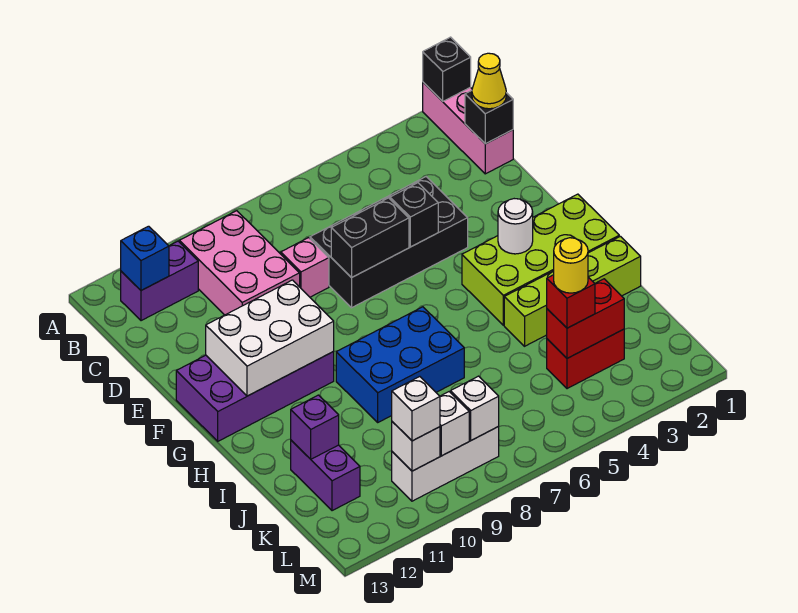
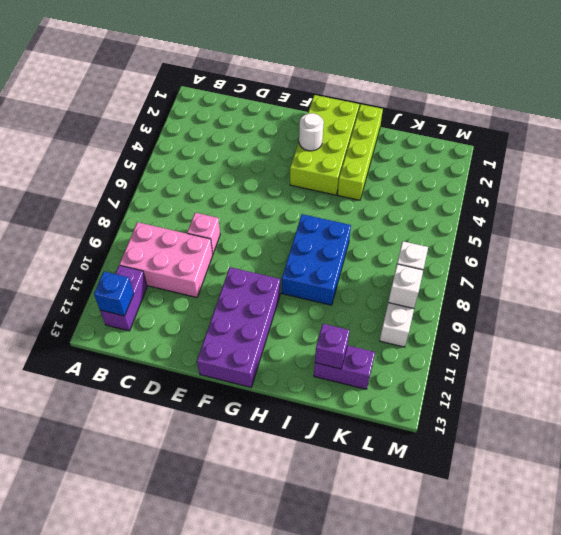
none -> pink brick A1:C1 level 1
none -> black brick D4:E7 level 1
none -> red brick K3:K4 level 1

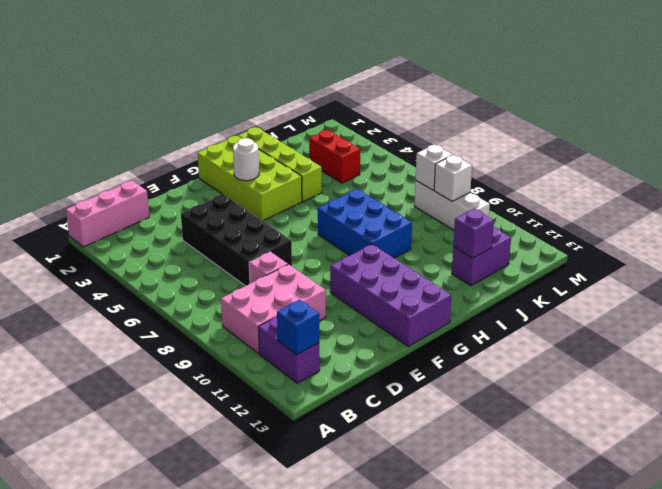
none -> black brick A1 level 2
none -> black brick C1 level 2
none -> black brick E5 level 2

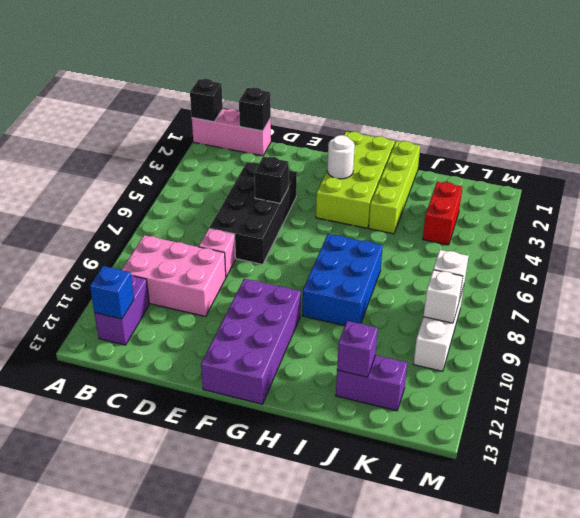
none -> black brick E6:E7 level 2
none -> white brick F10:G12 level 2
none -> red brick K3:K4 level 2

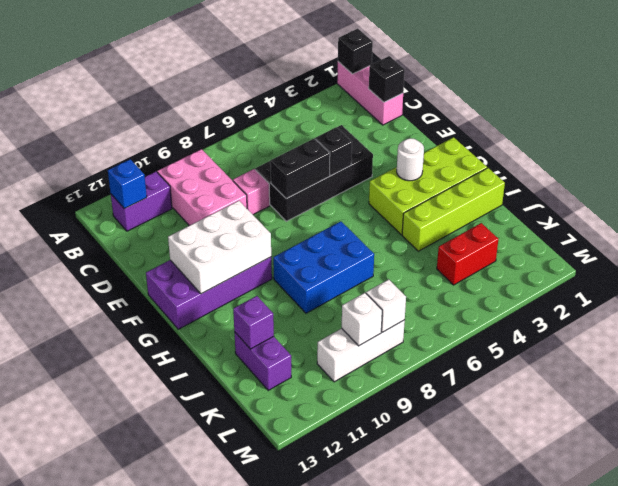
none -> red brick K3:K4 level 2
none -> white brick L10 level 2
none -> yellow cone C1 level 3

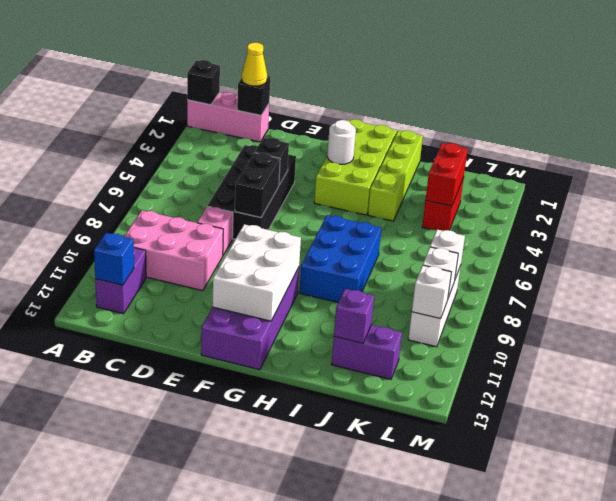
none -> red brick K4 level 3
none -> white brick L10 level 3
none -> yellow round brick K4 level 4

